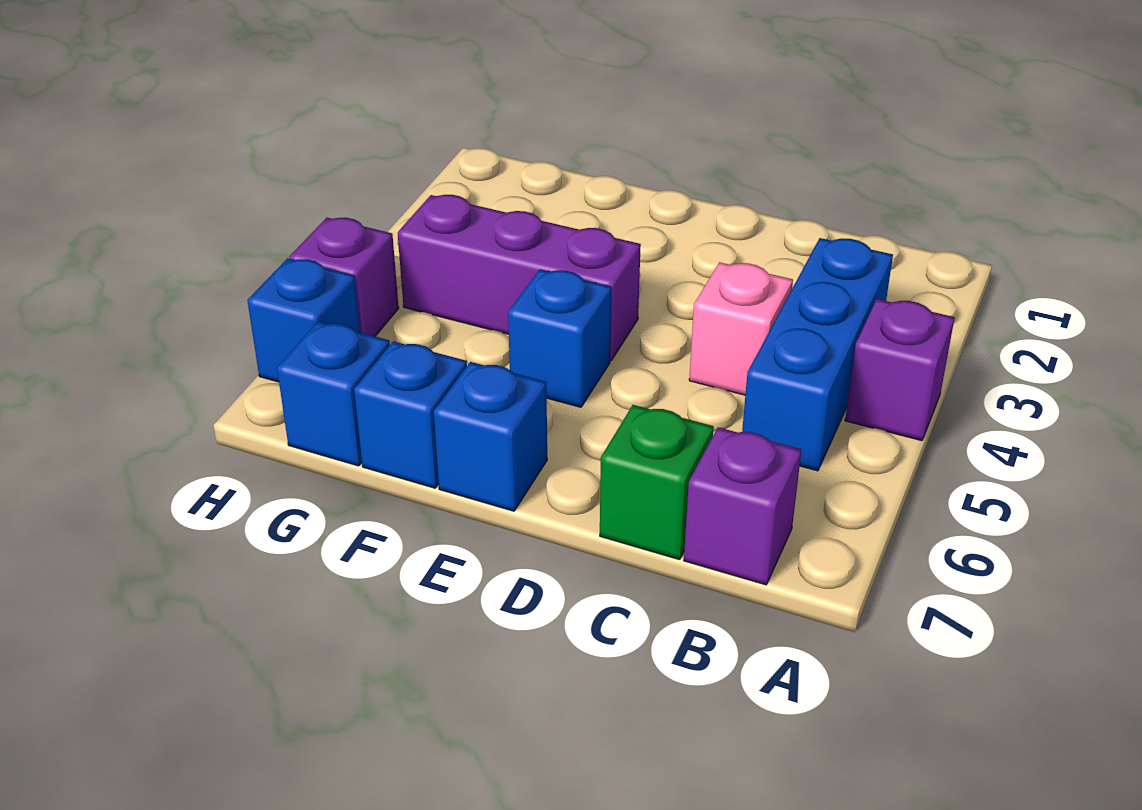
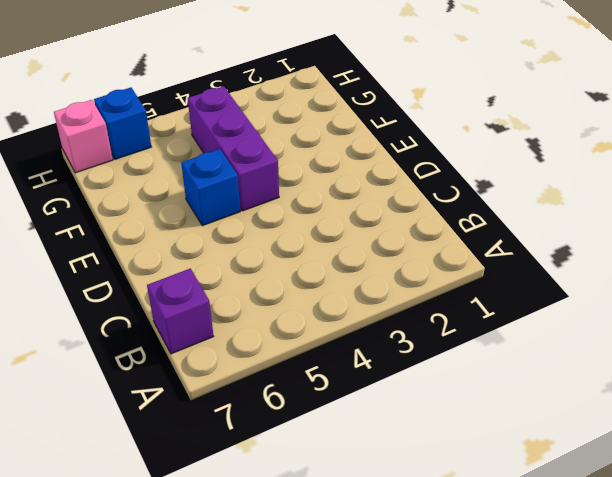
pink brick H7 level 1 -> pink brick C4 level 1
none -> purple brick A4 level 1
none -> blue brick B3:B5 level 1
none -> green brick C7 level 1

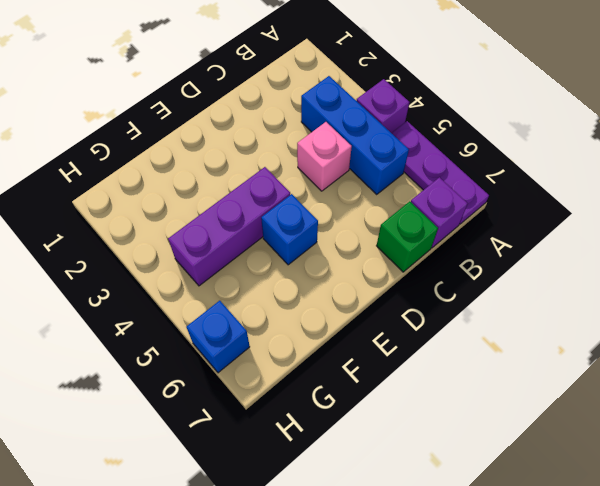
purple plate A5:A7 level 1 -> none
none -> blue brick E7 level 1
none -> blue brick F7 level 1
none -> blue brick G7 level 1

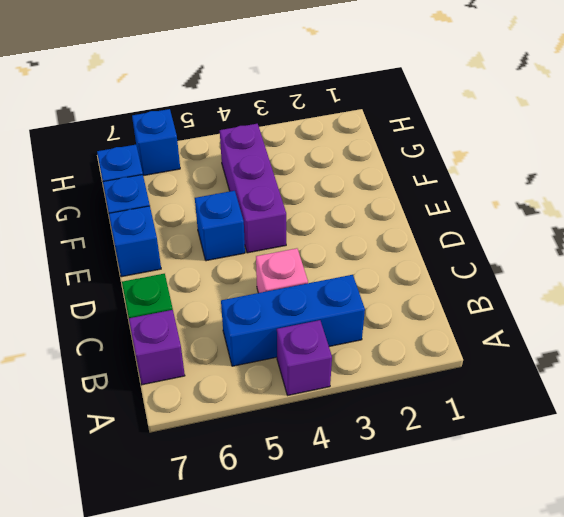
none -> purple brick H5 level 1

